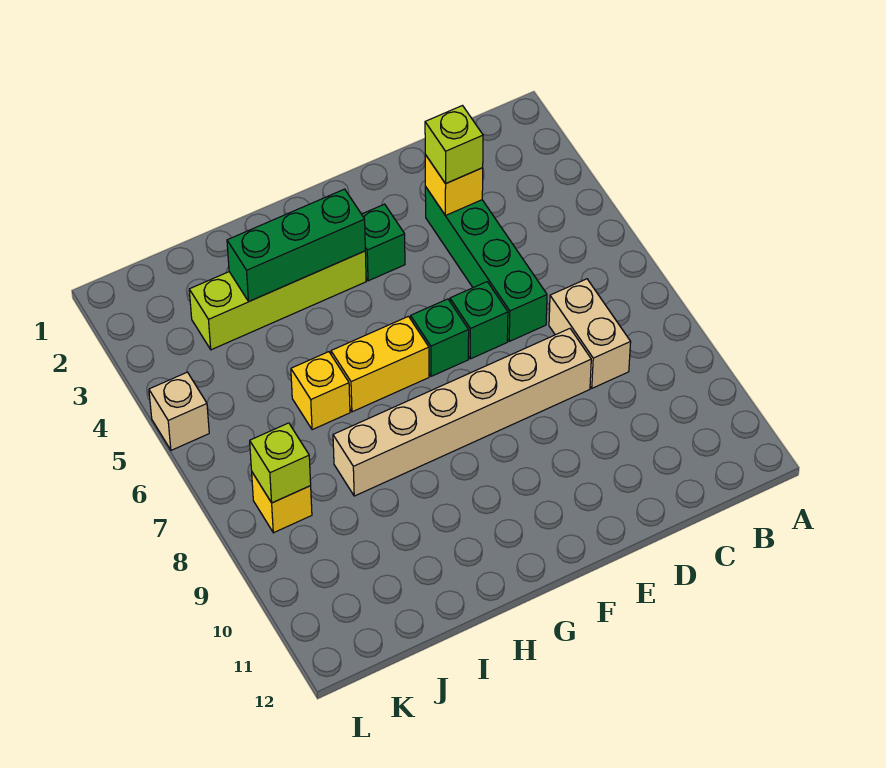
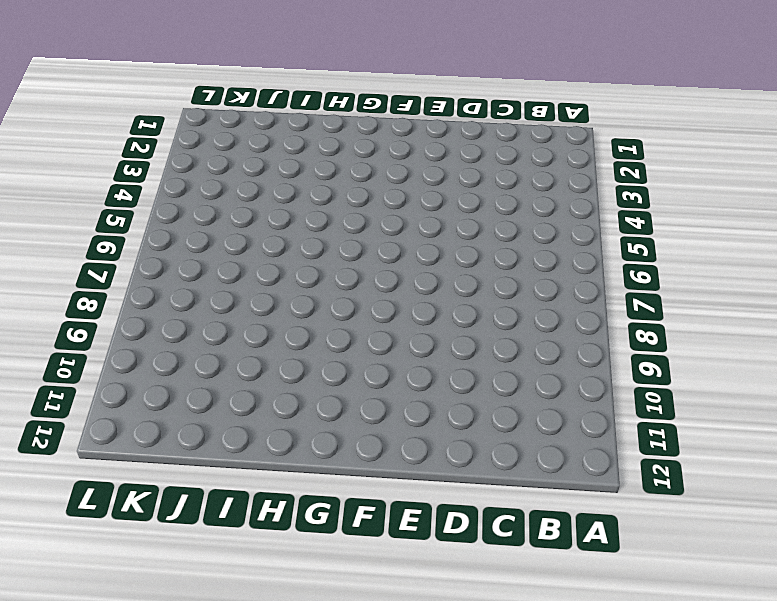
none -> tan brick C7:C8 level 1
none -> green brick D3:D6 level 1
none -> tan brick D8:I8 level 1

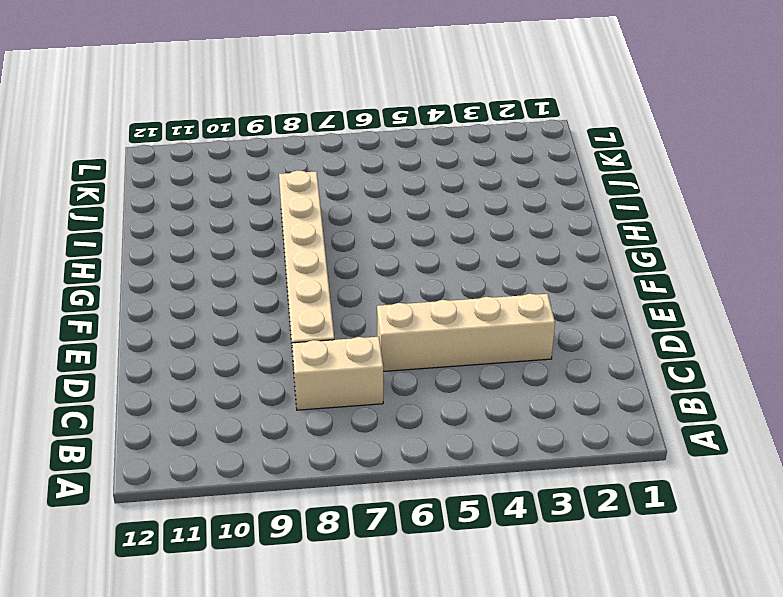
tan brick D3:D6 level 1 -> green brick D3:D6 level 1
none -> green brick E6 level 1
none -> green brick F3 level 1
none -> green brick F6 level 1

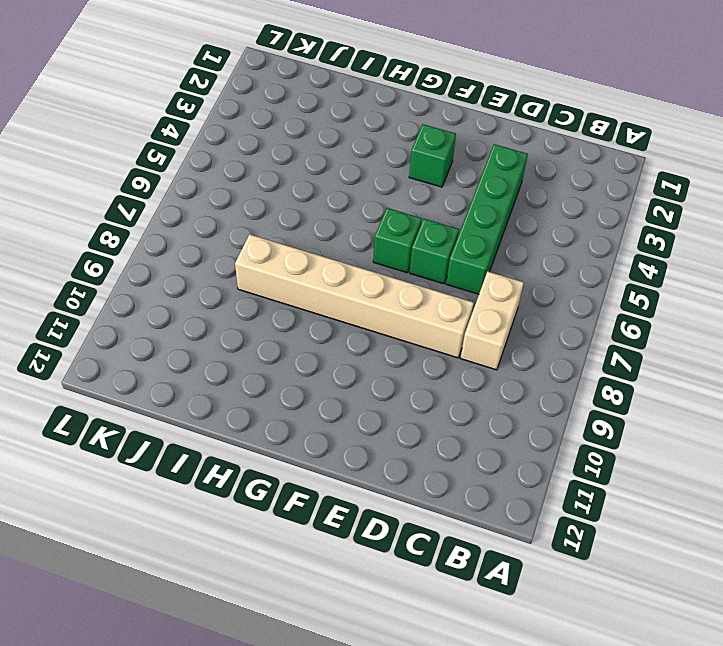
none -> lime brick G3:J3 level 1
none -> yellow brick G6:H6 level 1
none -> yellow brick I6 level 1

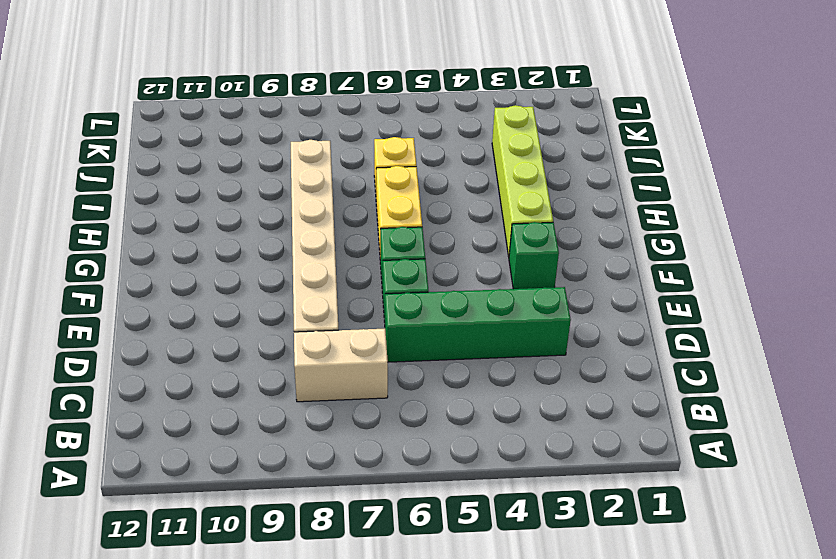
none -> yellow brick K8 level 1
none -> tan brick L5 level 1
none -> yellow brick D3 level 2

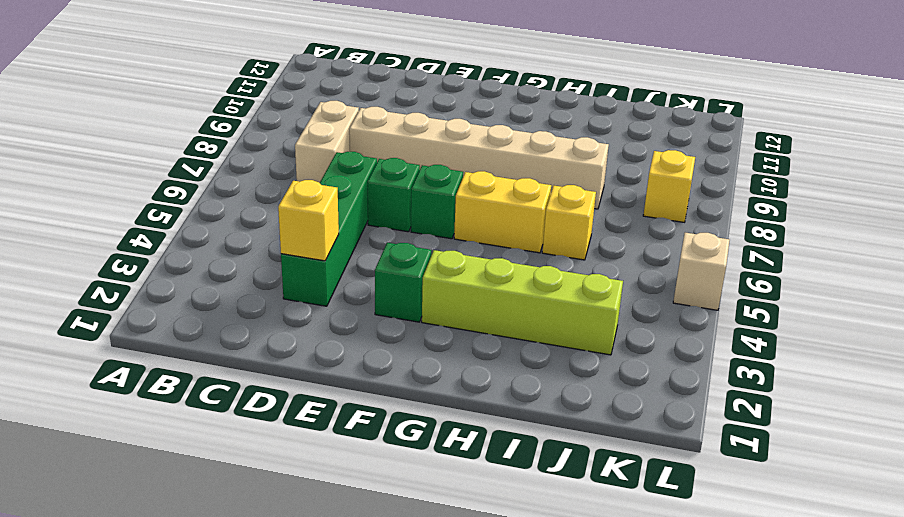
none -> green brick G3:I3 level 2
none -> lime brick K8 level 2
none -> lime brick D3 level 3

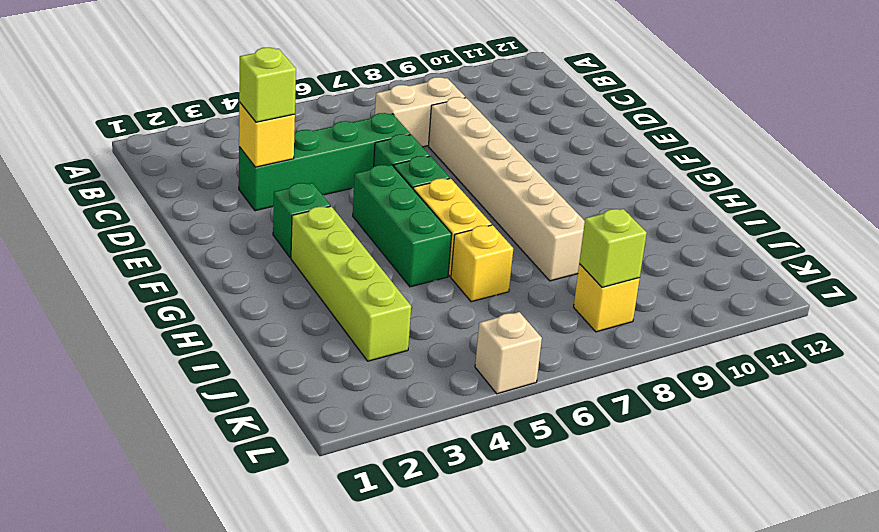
green brick F5:H5 level 1 -> green brick G3:I3 level 2

